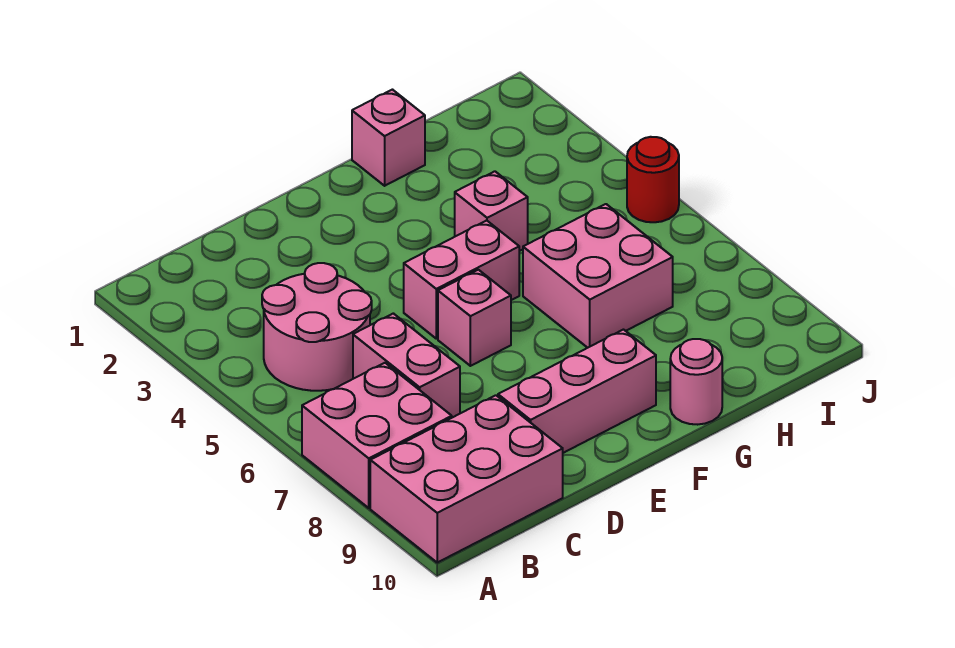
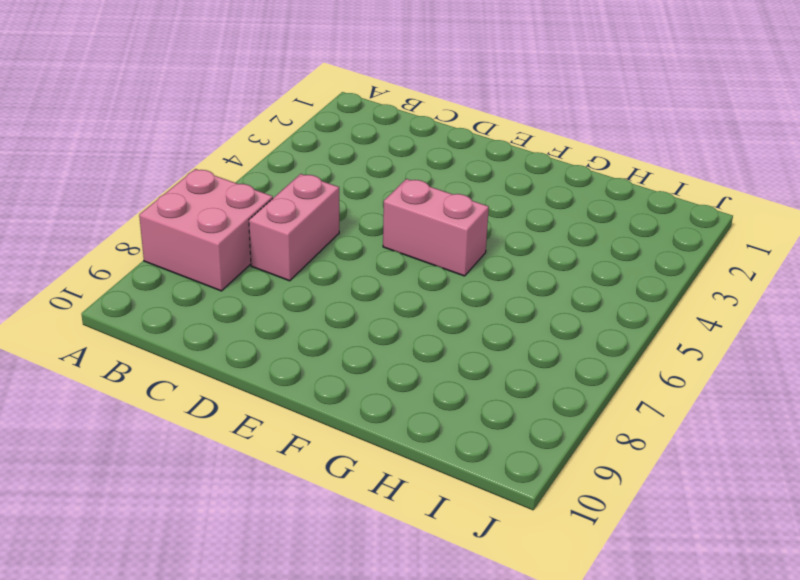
none -> pink brick A9:C10 level 1
none -> pink round brick B4:C5 level 1
none -> pink brick D9:F9 level 1

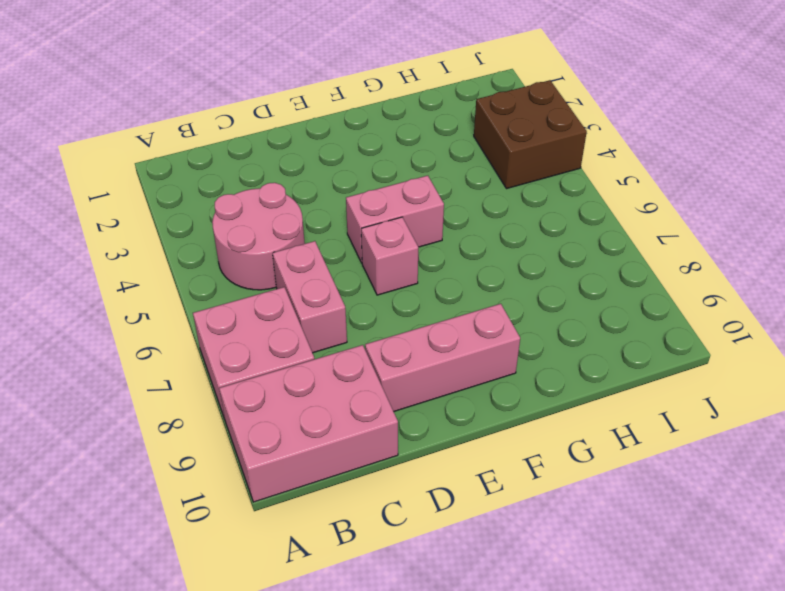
brown brick I3:J4 level 1 -> none
none -> pink brick G1 level 1
none -> pink brick G4 level 1
none -> pink brick G6:H7 level 1

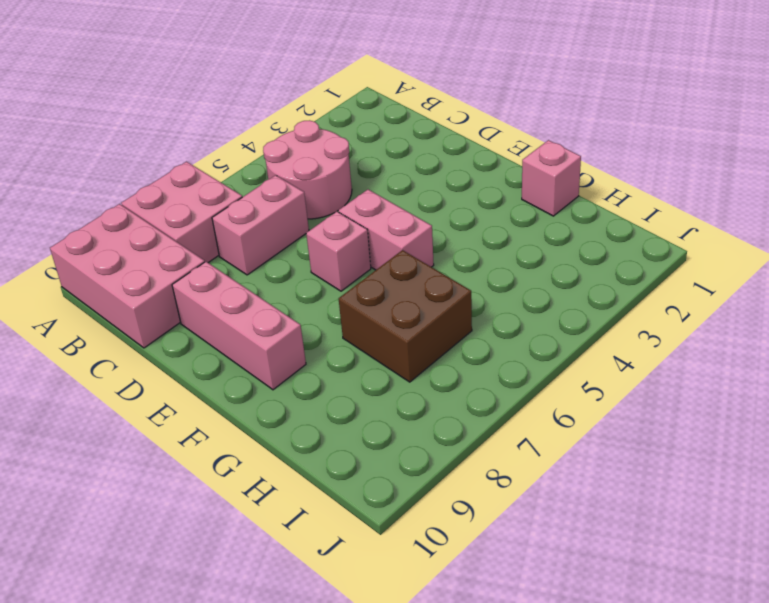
brown brick G6:H7 level 1 -> pink brick G6:H7 level 1
none -> pink brick G4 level 1
none -> pink round brick G10 level 1
none -> red round brick J5 level 1

